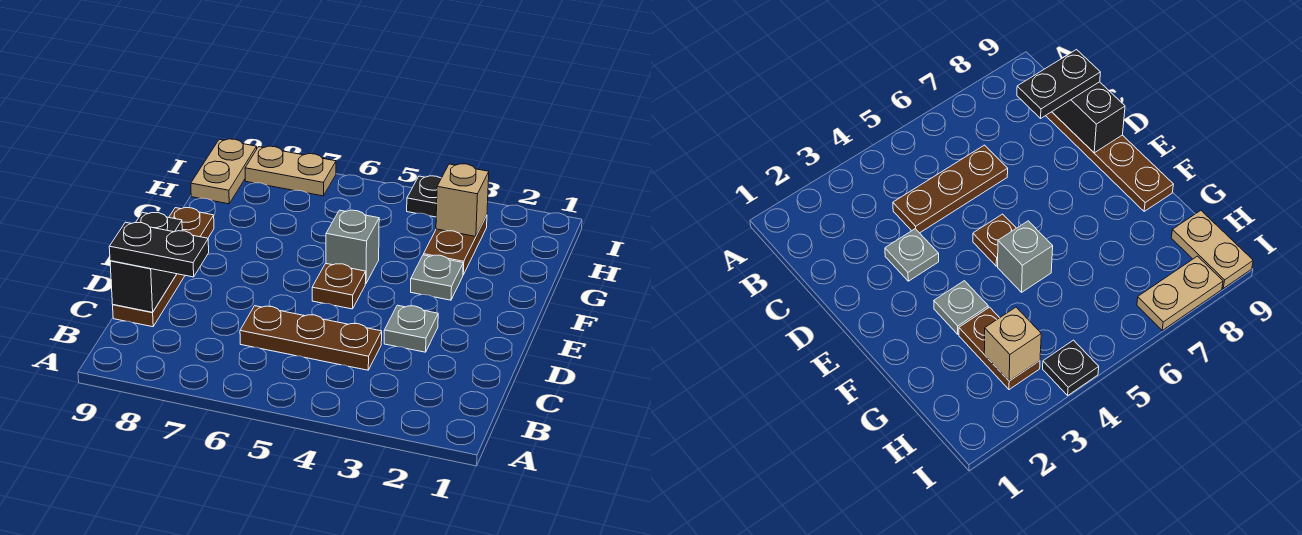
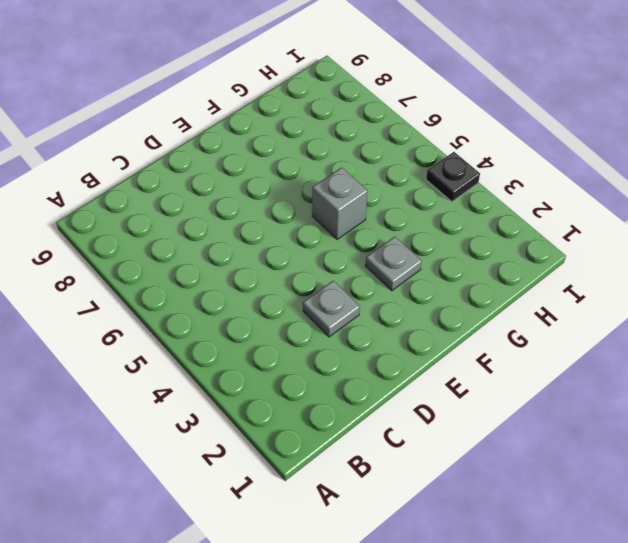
none -> brown plate C4:C6 level 1
none -> brown plate C9:F9 level 1
none -> brown plate E5 level 1

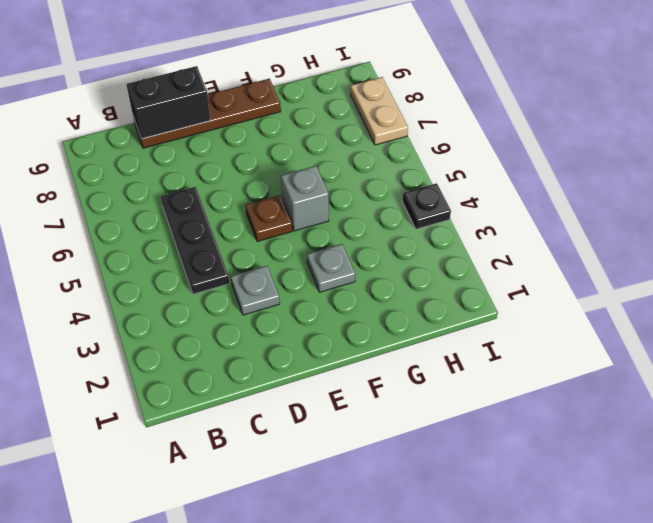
black plate C4:C6 level 1 -> brown plate C4:C6 level 1
none -> brown plate G3:H3 level 1
none -> tan plate H9:I9 level 1
none -> tan brick H3 level 2

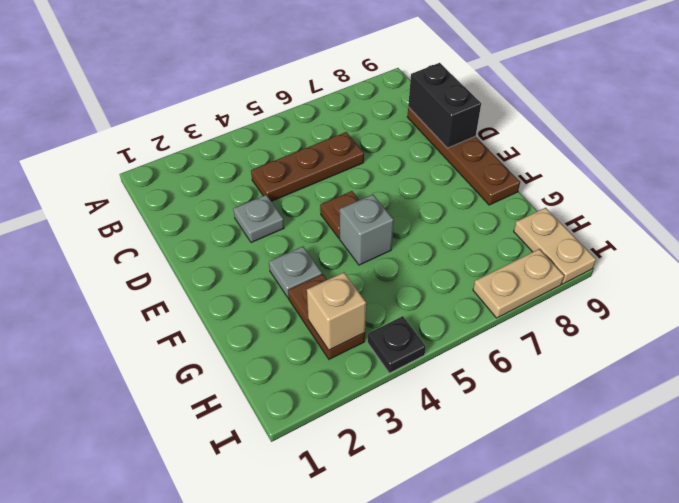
none -> black plate C8:C9 level 3

